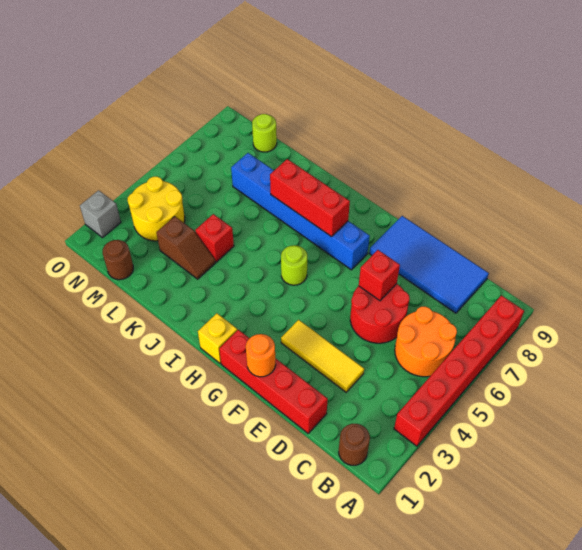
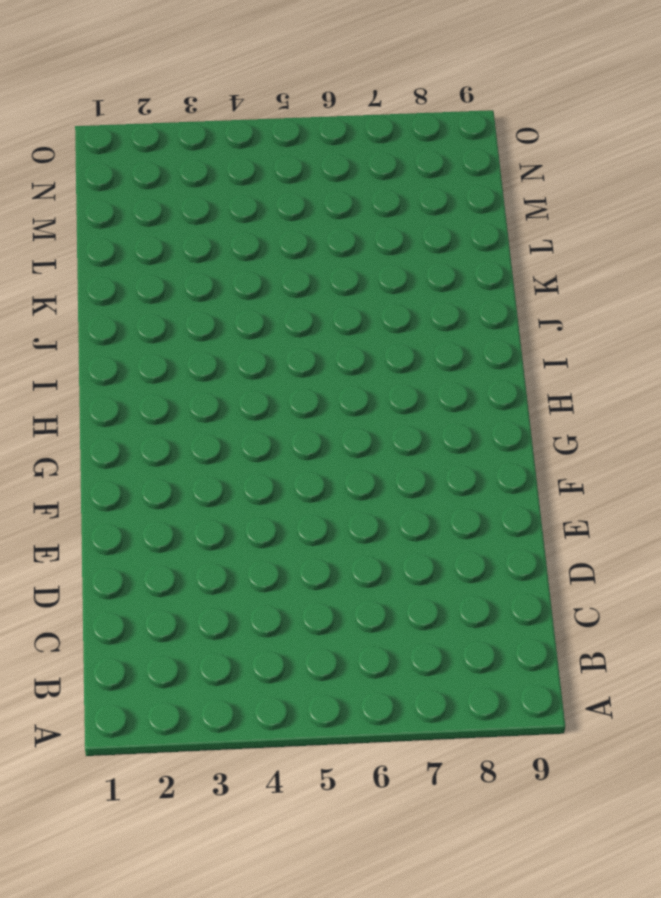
none -> red brick A3:A8 level 1
none -> brown round brick B1 level 1
none -> orange round brick B5:C6 level 1

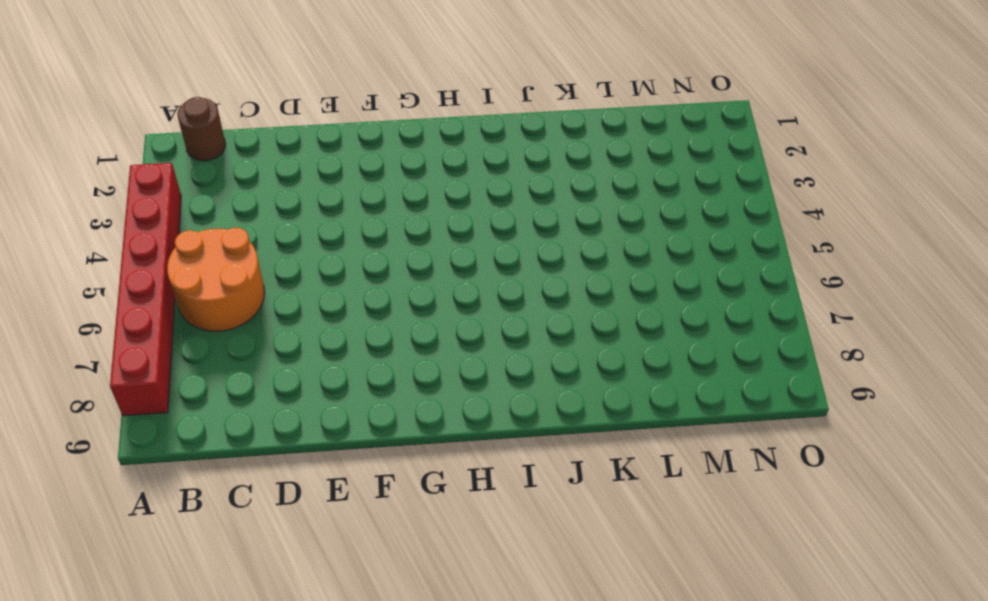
none -> blue tile C8:F9 level 1
none -> red brick D1:G1 level 1
none -> yellow tile D3:F3 level 1

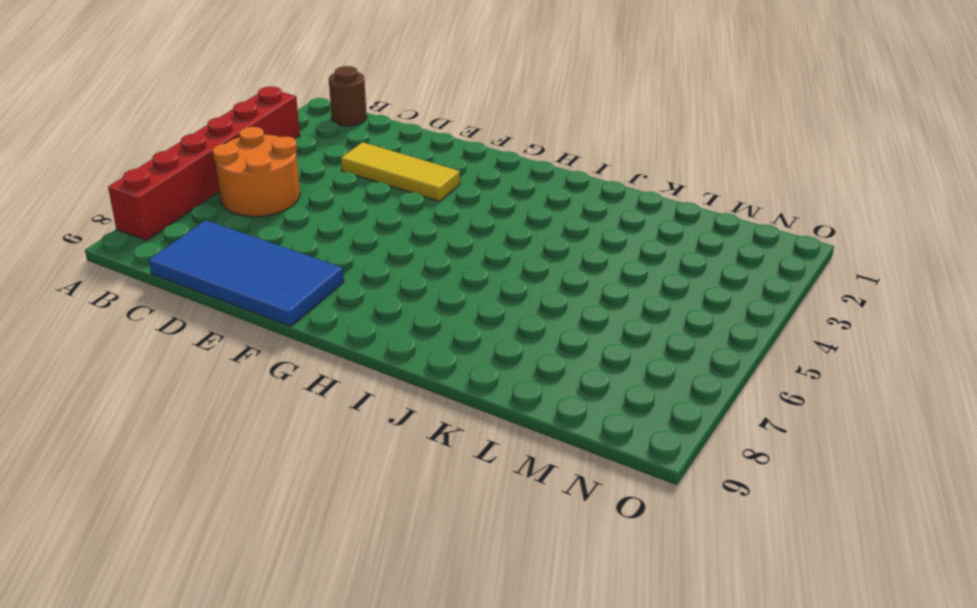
none -> red brick D1:G1 level 1
none -> red round brick D5:E6 level 1
none -> blue brick G7:L7 level 1

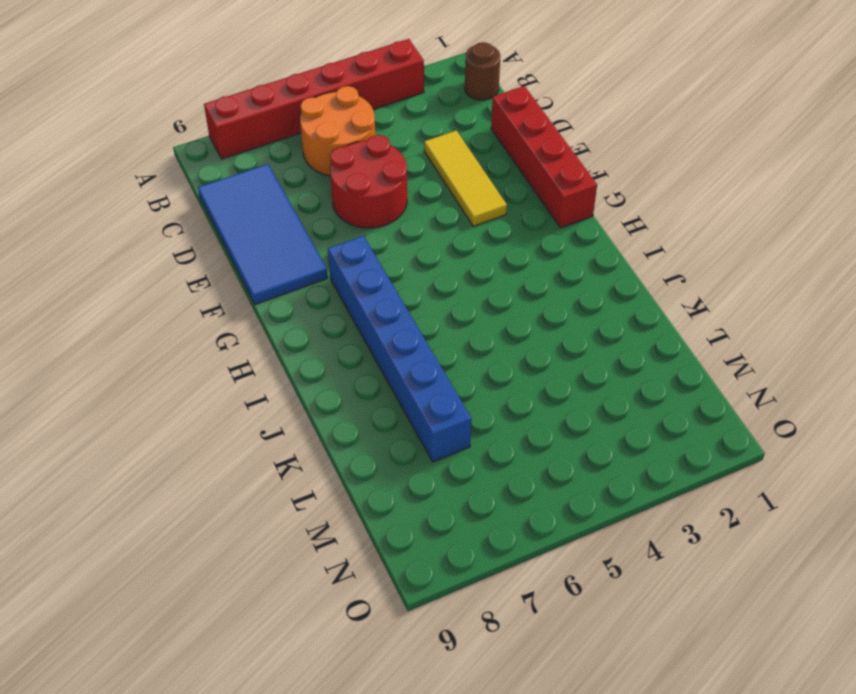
none -> yellow brick H1 level 1
none -> lime round brick H5 level 1
none -> brown slope K3:L3 level 1 top L

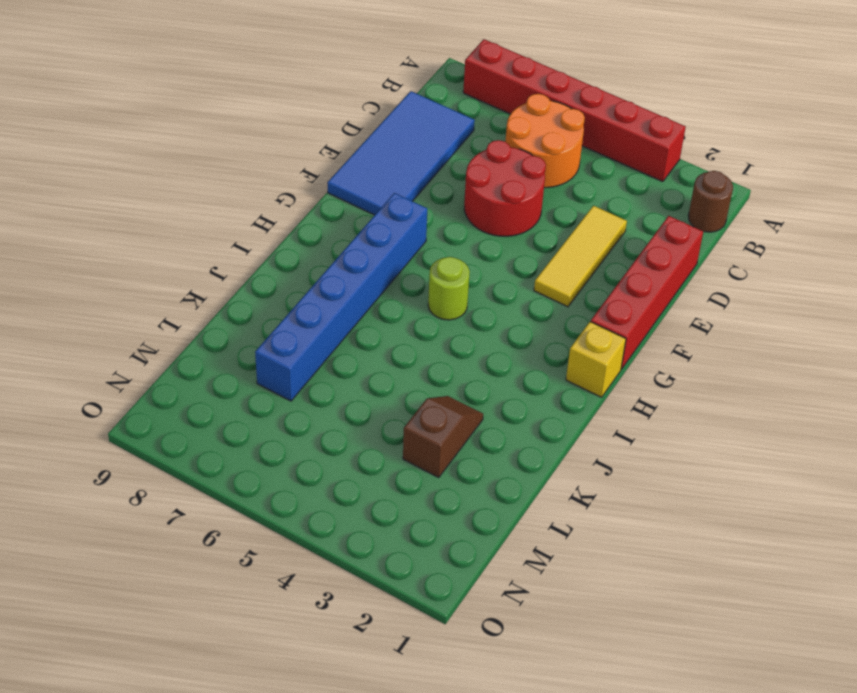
none -> red brick K4 level 1
none -> brown round brick M1 level 1
none -> yellow round brick M3:N4 level 1

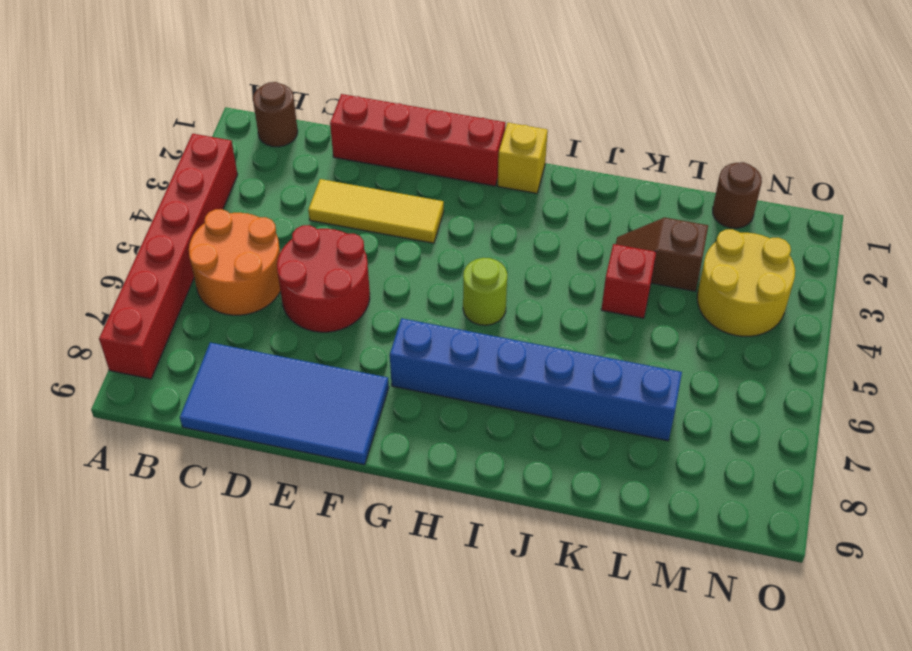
none -> lime round brick M9 level 1
none -> grey brick O2 level 1
none -> red brick E6 level 2

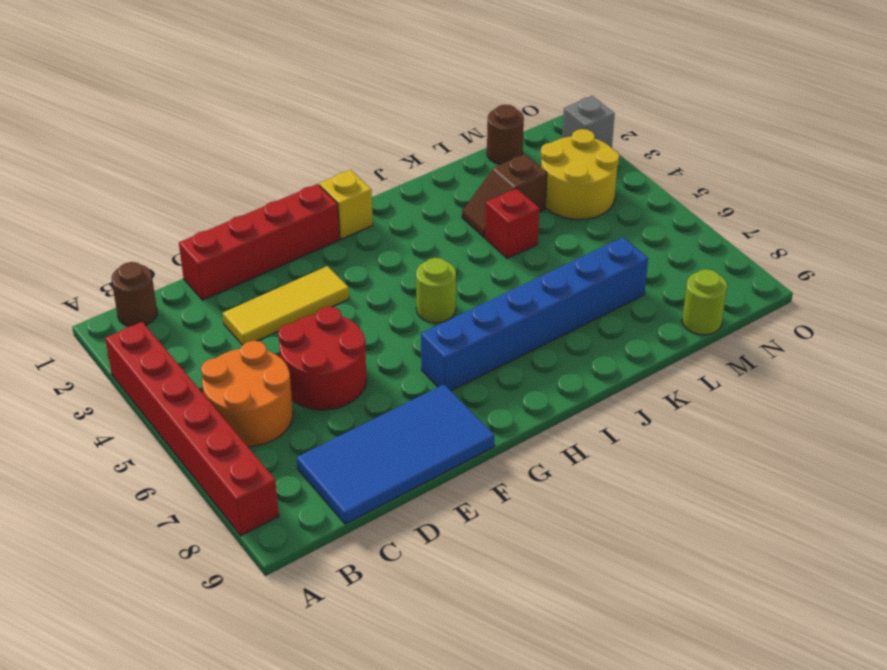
none -> red brick E6 level 2
none -> orange round brick F1 level 2
none -> red brick H7:J7 level 2

